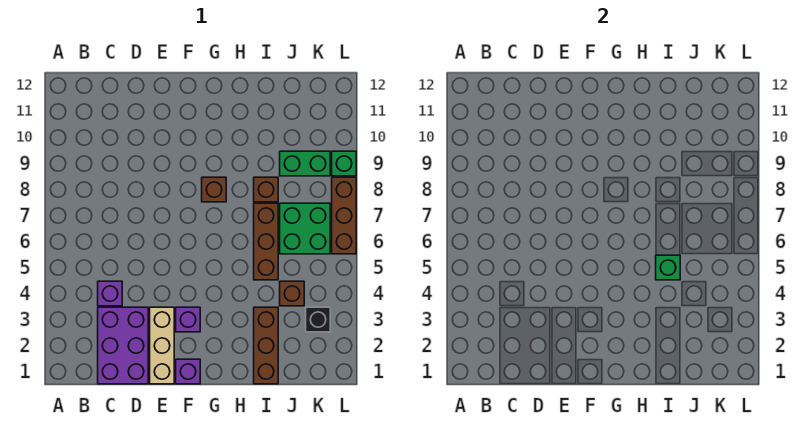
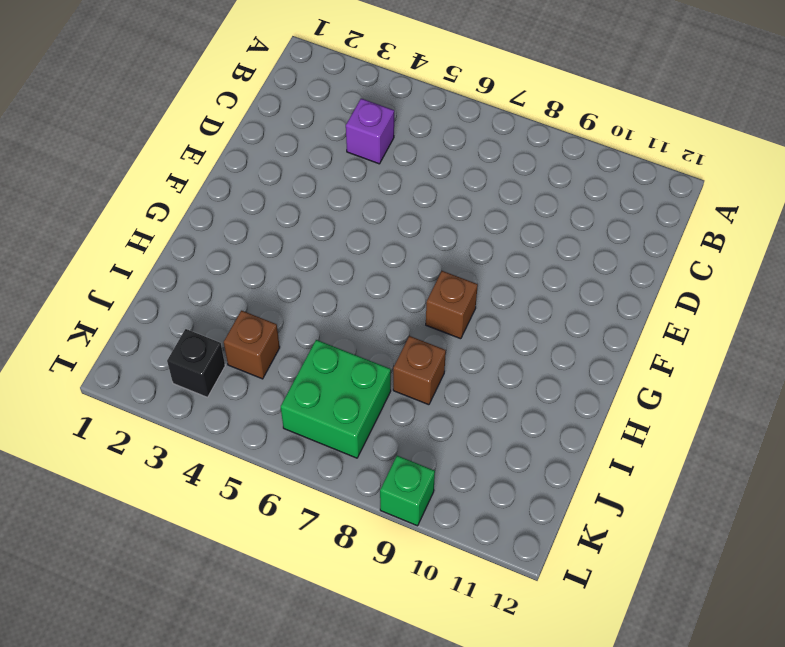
none -> purple brick C1:D3 level 1
none -> tan brick E1:E3 level 1
none -> purple brick F1 level 1

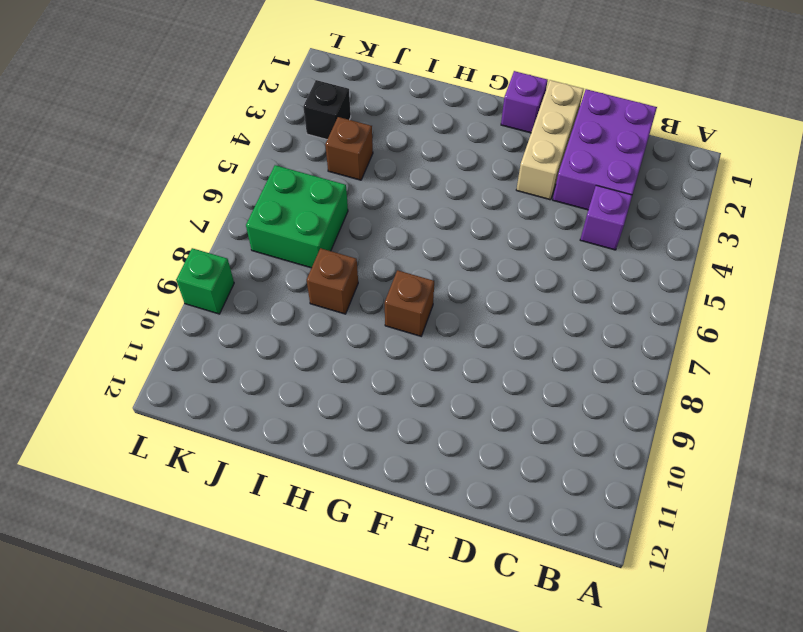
none -> purple brick F3 level 1
none -> brown brick I1:I3 level 1
none -> brown brick I5:I7 level 1

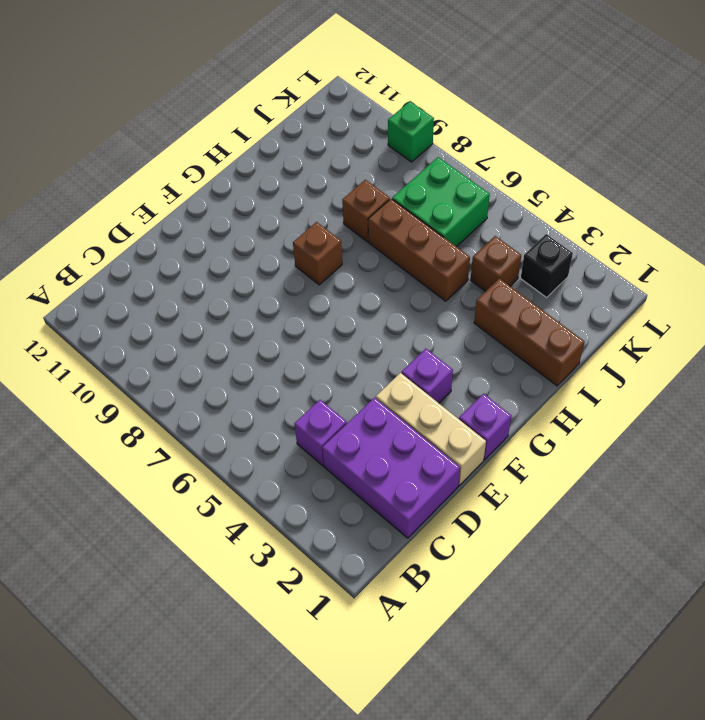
none -> green brick J9:K9 level 1
none -> brown brick L6:L8 level 1
none -> green brick I5 level 2

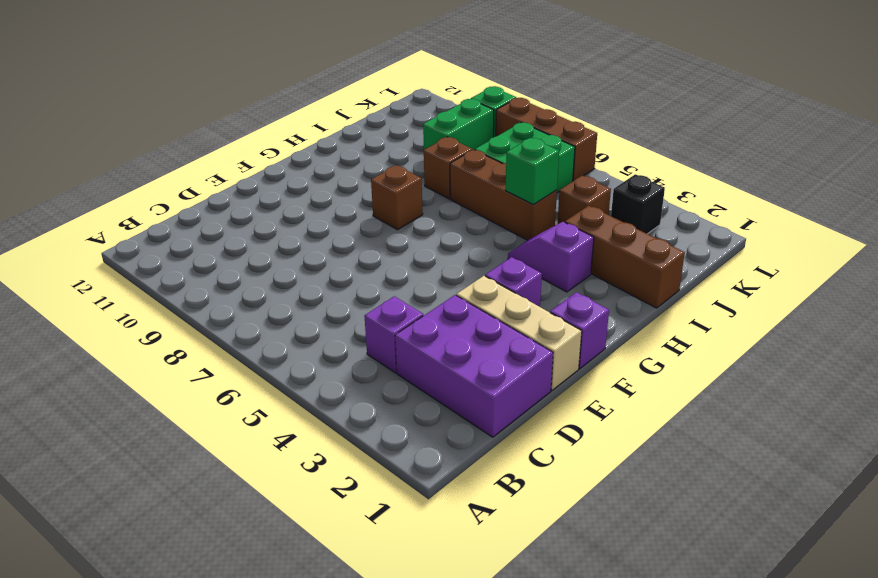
purple slope H3:H4 level 1 top 3 -> none

